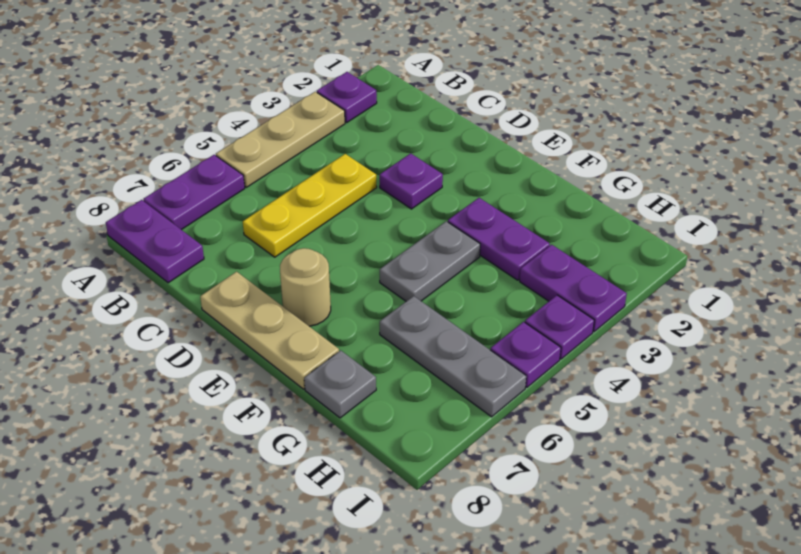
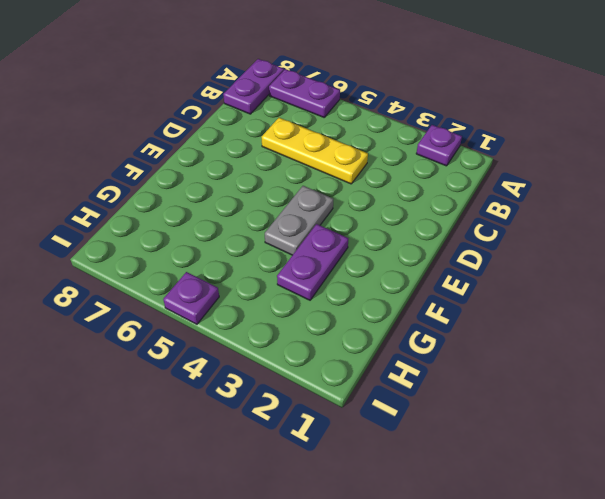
grey plate E4:F4 level 1 -> grey plate F4:F5 level 1
none -> tan plate A3:A5 level 1
none -> purple plate D3 level 1
none -> tan plate D8:F8 level 1

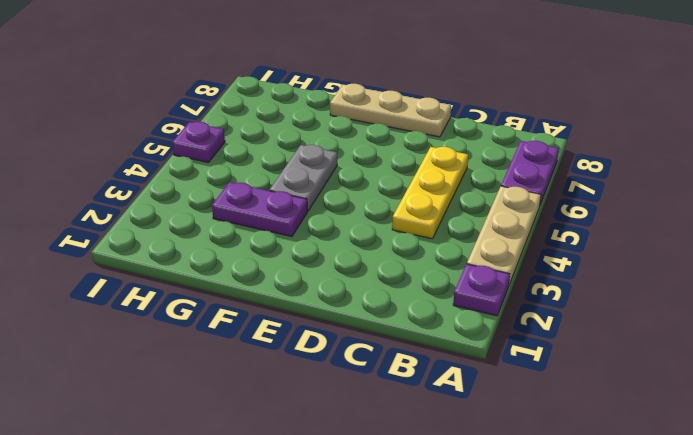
none -> purple plate A8:B8 level 1
none -> purple plate D3 level 1
none -> tan round brick E7 level 1

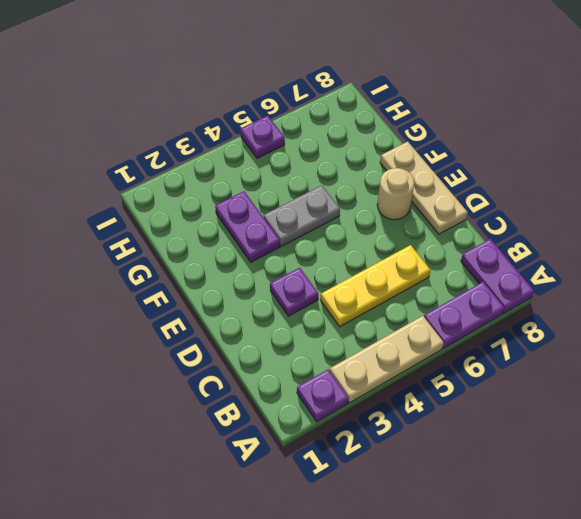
none -> grey plate G6:I6 level 1
none -> grey plate G8 level 1
none -> purple plate H3:I3 level 1

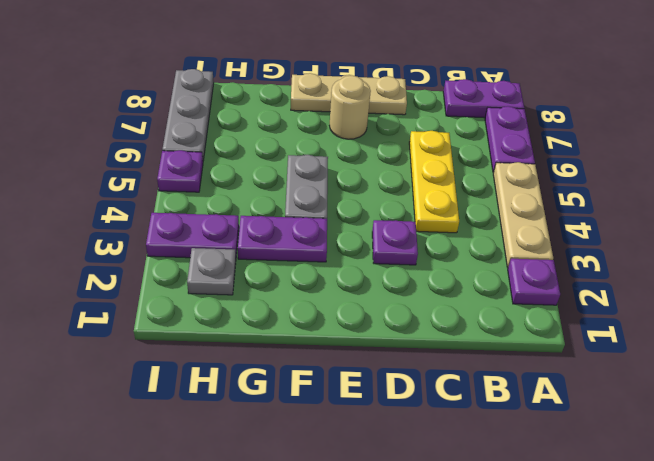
grey plate H2 level 1 -> grey plate G8 level 1
grey plate I6:I8 level 1 -> grey plate G6:I6 level 1
none -> purple plate I4 level 1

